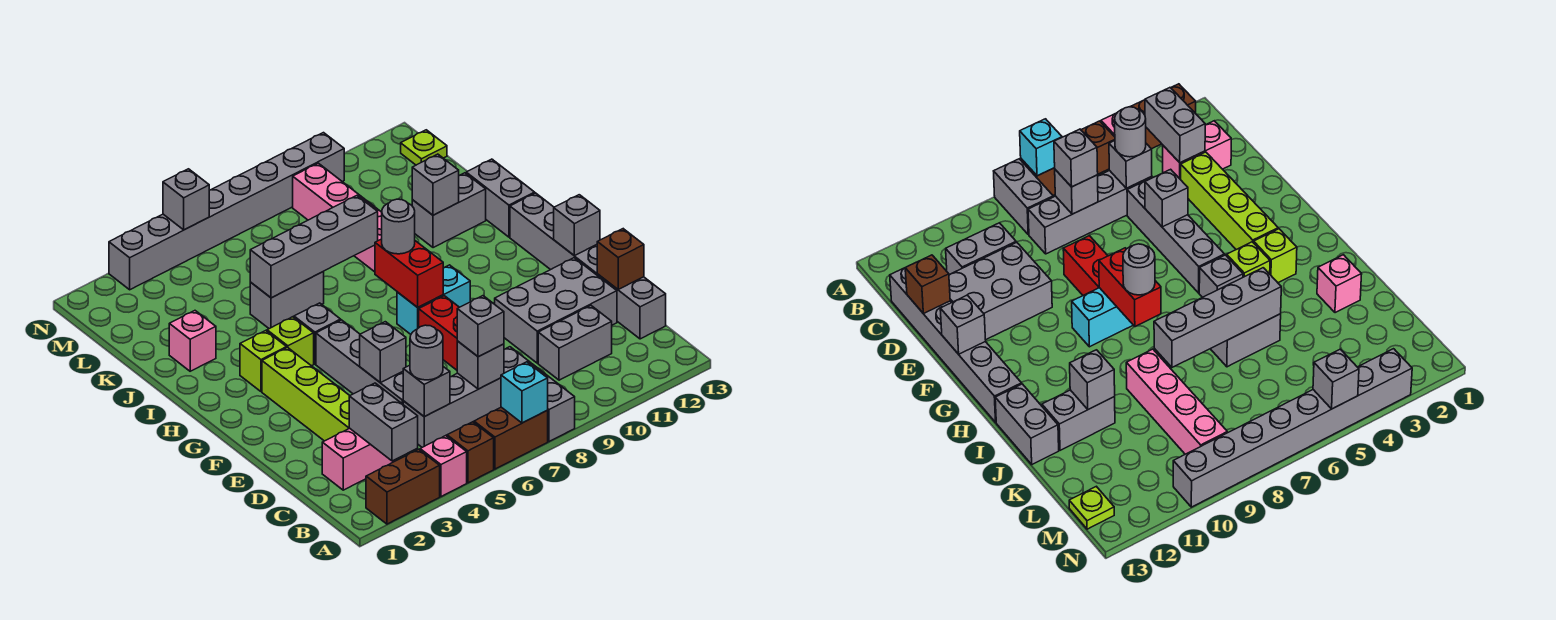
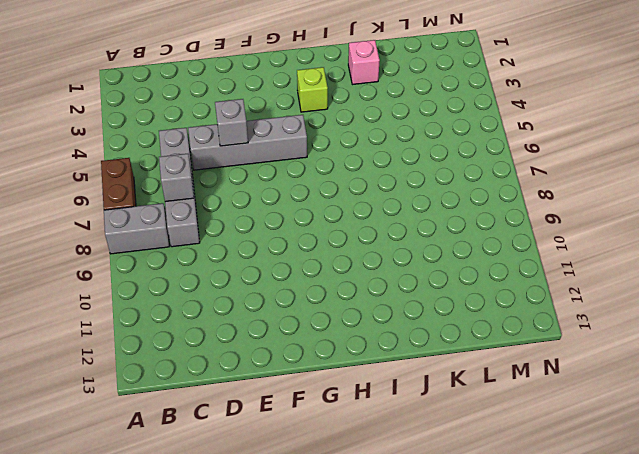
none -> brown brick A2:A3 level 1
none -> pink brick A4 level 1
none -> brown brick A5 level 1
none -> pink brick C2:C3 level 1

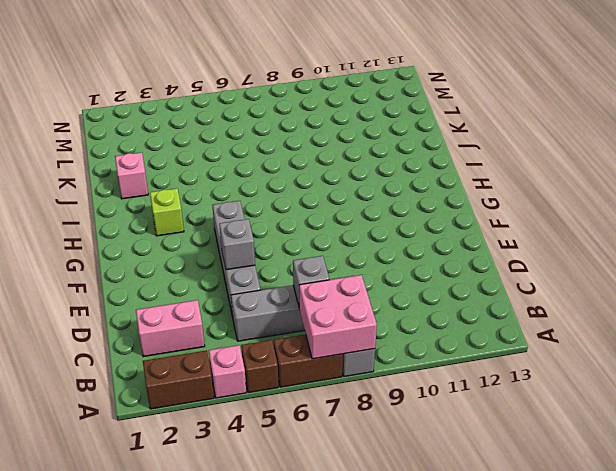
pink brick A7:B8 level 2 -> cyan brick A7 level 2
none -> grey brick C10:C11 level 1
none -> grey brick C13:H13 level 1
none -> lime brick D3:G3 level 1
none -> grey brick D10:E12 level 1

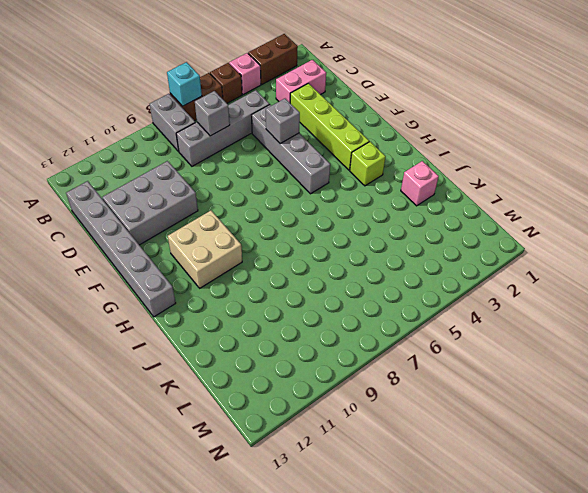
tan brick G10:H11 level 1 -> none
none -> grey brick C10:C11 level 1
none -> red brick E8:F8 level 1
none -> cyan brick G8:G9 level 1
none -> lime brick H4 level 1

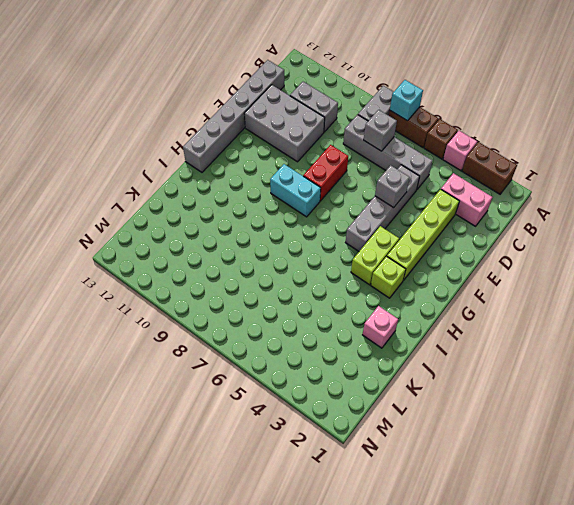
lime brick G4:H4 level 1 -> lime brick H4 level 1
none -> grey brick H5 level 1
none -> grey brick I13:J13 level 1
none -> grey brick J5:J6 level 1
none -> pink brick J9:M9 level 1

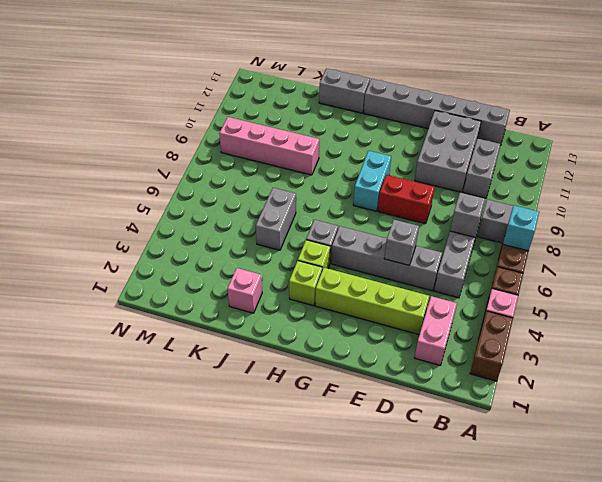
none -> grey brick J11:J12 level 1
none -> lime plate M13 level 1
none -> grey brick N3:N10 level 1
none -> grey brick B3:C3 level 2

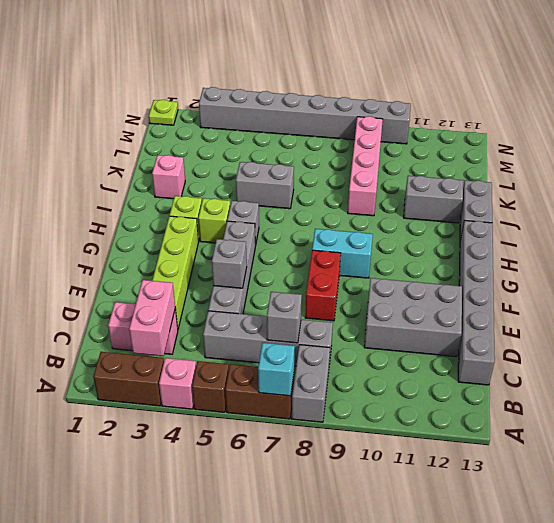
pink brick B3:C3 level 2 -> grey brick B3:C3 level 2
lime plate N1 level 1 -> lime plate M13 level 1
none -> grey brick C10:C11 level 1
none -> grey brick C5 level 2
none -> brown brick D13 level 2
none -> grey brick F13 level 2

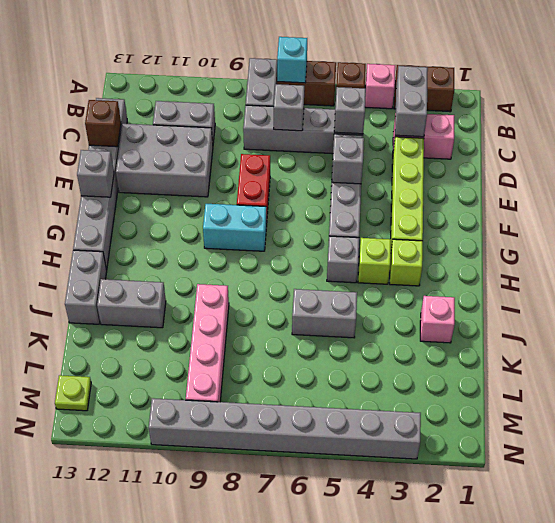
none -> red brick G8:H8 level 2
none -> grey brick J5:J8 level 2
none -> grey brick J11 level 2
none -> grey brick N5 level 2

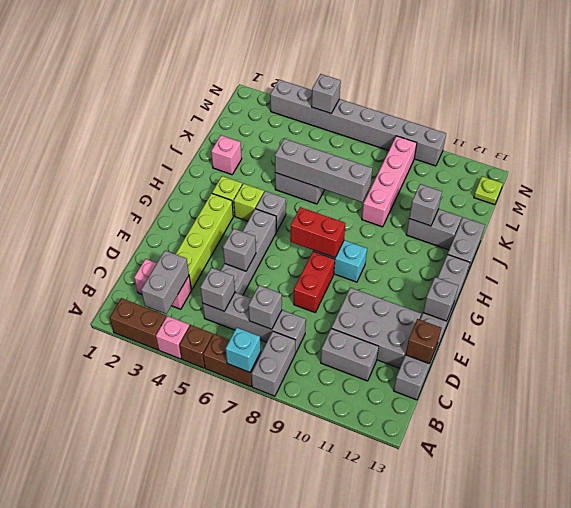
red brick G7:G8 level 2 -> red brick G8:H8 level 2
none -> grey round brick C5 level 3
none -> grey brick C7 level 3
none -> grey round brick H8 level 3

